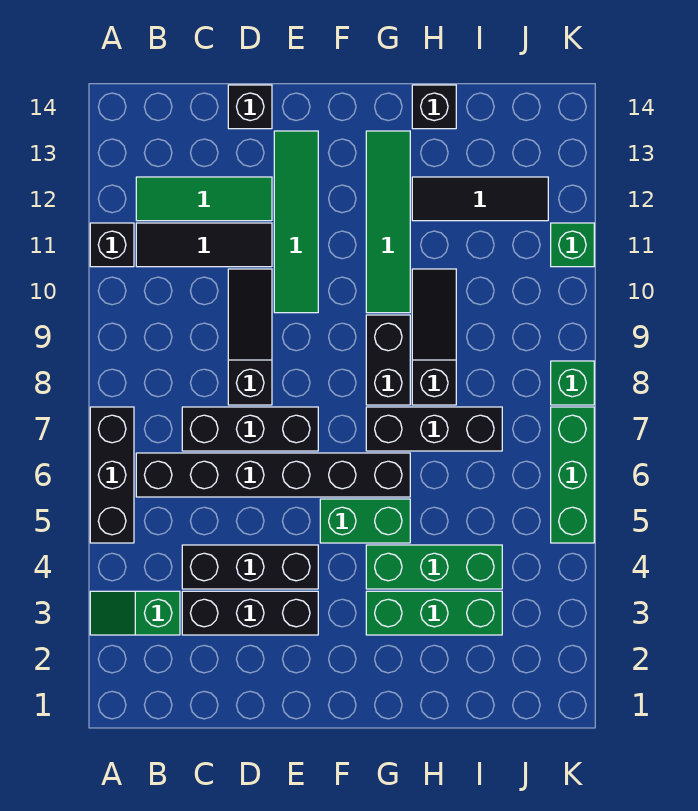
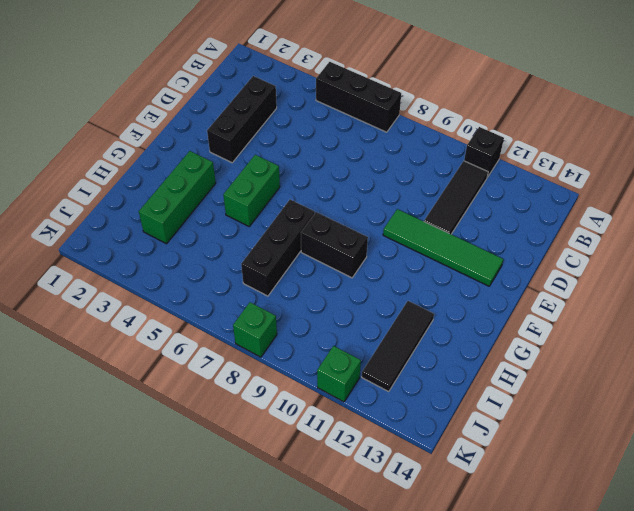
none -> green slope A3:B3 level 1 top B
none -> black brick B6:G6 level 1
none -> green tile B12:D12 level 1

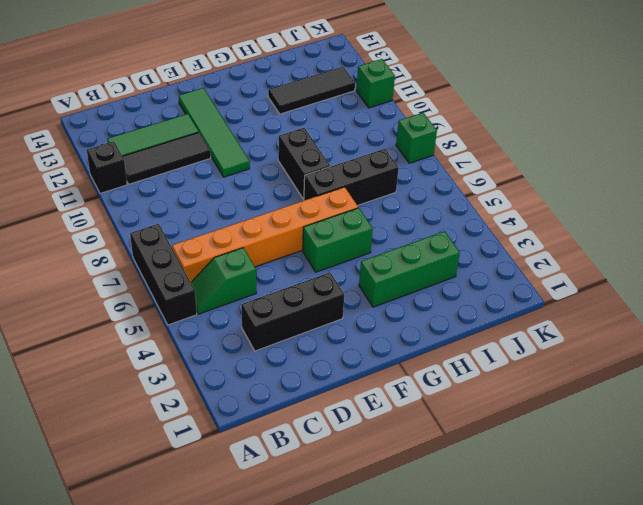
green slope B5:C5 level 1 top C -> green slope A3:B3 level 1 top B
orange brick B6:G6 level 1 -> black brick B6:G6 level 1
none -> black brick C4:E4 level 1
none -> black brick C7:E7 level 1
none -> black slope D8:D10 level 1 top 8

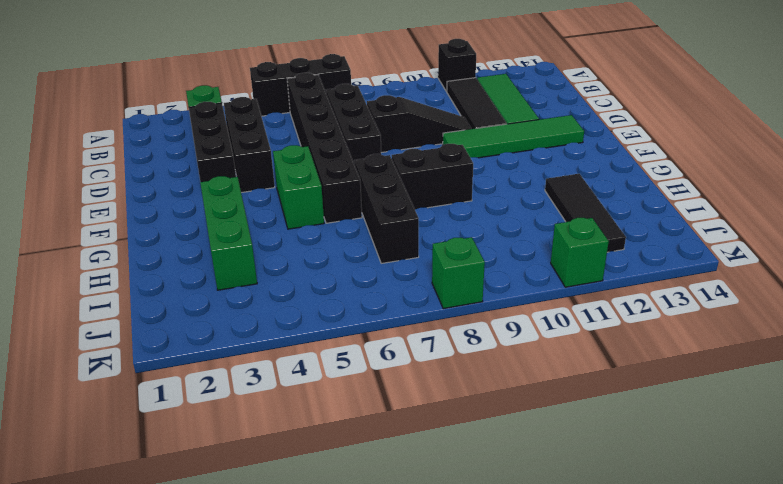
none -> black brick D14 level 1
none -> green brick G4:I4 level 1
none -> green tile G10:G13 level 1

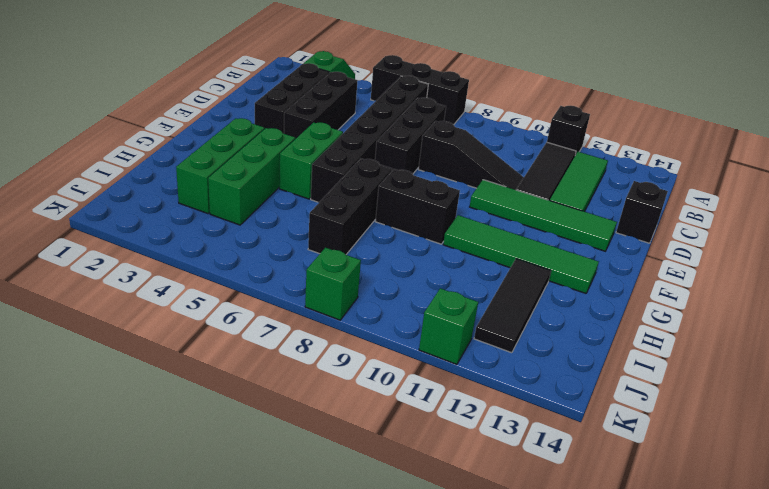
none -> black slope H8:H10 level 1 top 8
none -> black brick H14 level 1
none -> green brick K5:K7 level 1

